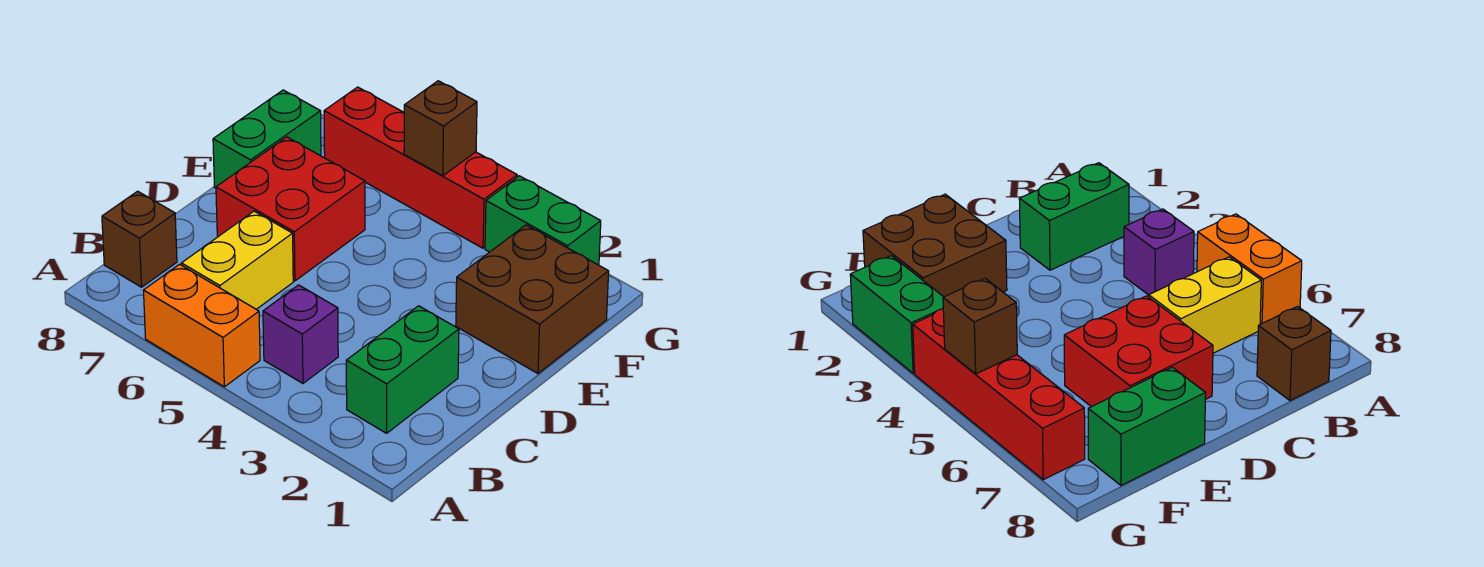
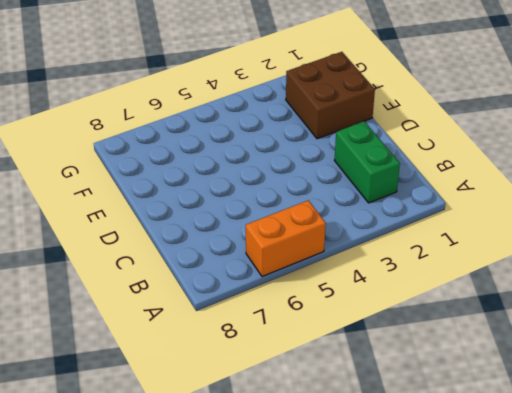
none -> purple brick B4 level 1
none -> yellow brick B6:C6 level 1

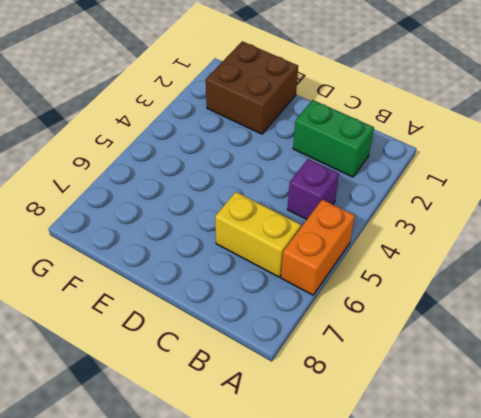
none -> brown brick B8 level 1
none -> red brick D6:E7 level 1

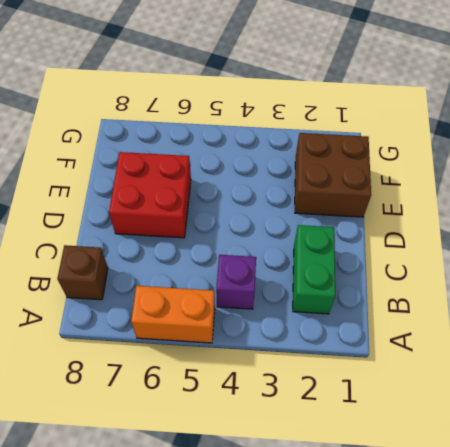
none -> yellow brick B6:C6 level 1
none -> green brick E8:F8 level 1

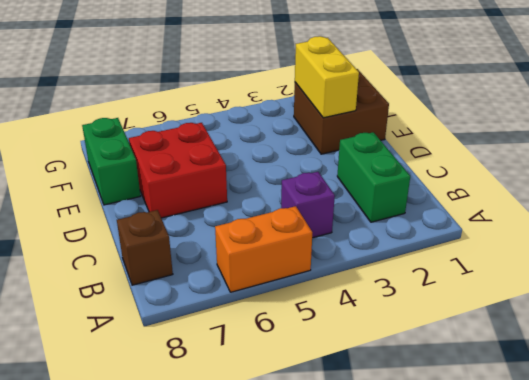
yellow brick E2:F2 level 2 -> yellow brick B6:C6 level 1
none -> green brick G2:G3 level 1
none -> red brick G4:G7 level 1

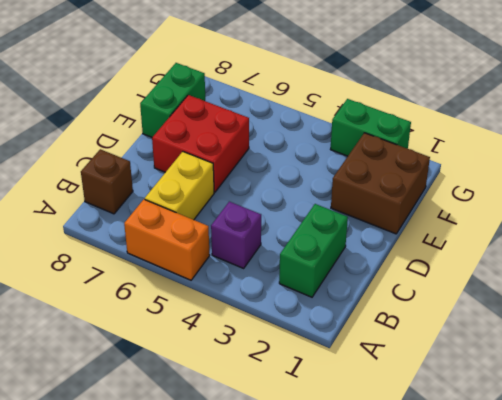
none -> red brick G4:G7 level 1
none -> brown brick G5 level 2

